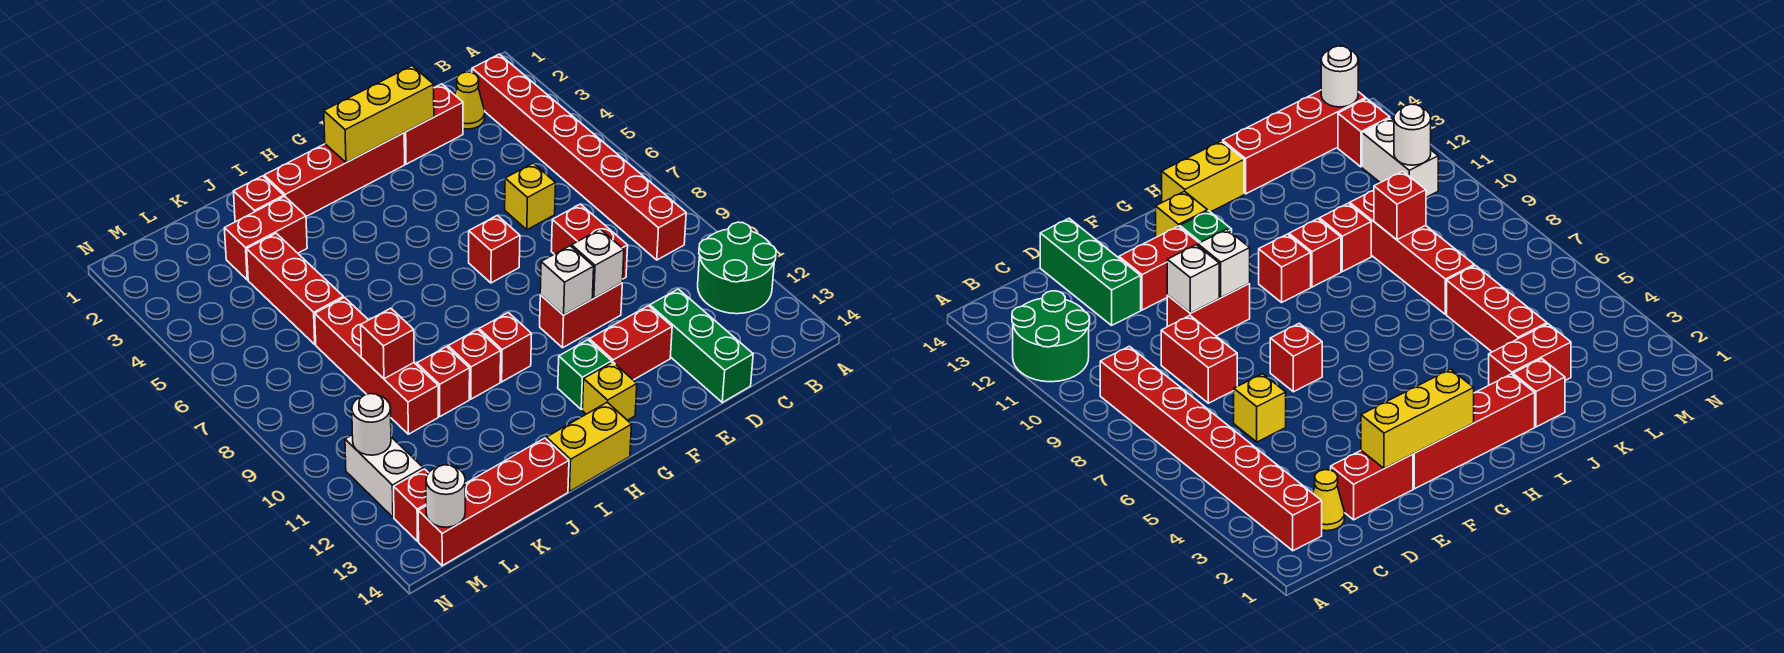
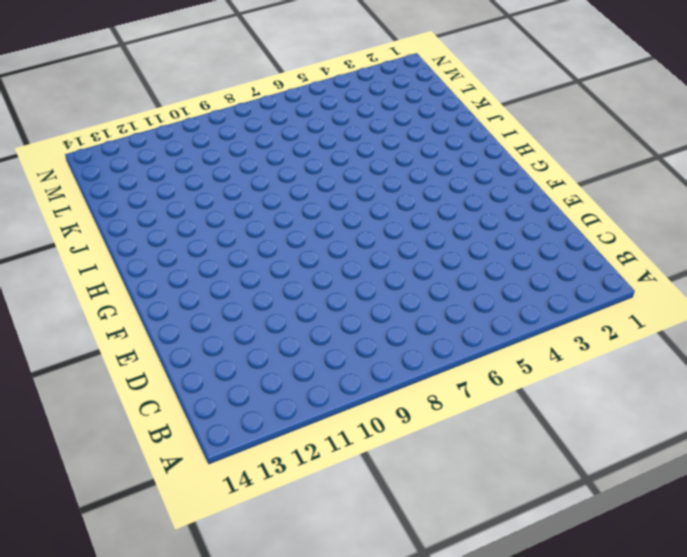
none -> green round brick A11:B12 level 1
none -> red brick B2:B9 level 1
none -> yellow cone C2 level 1
none -> red brick D2:E2 level 1

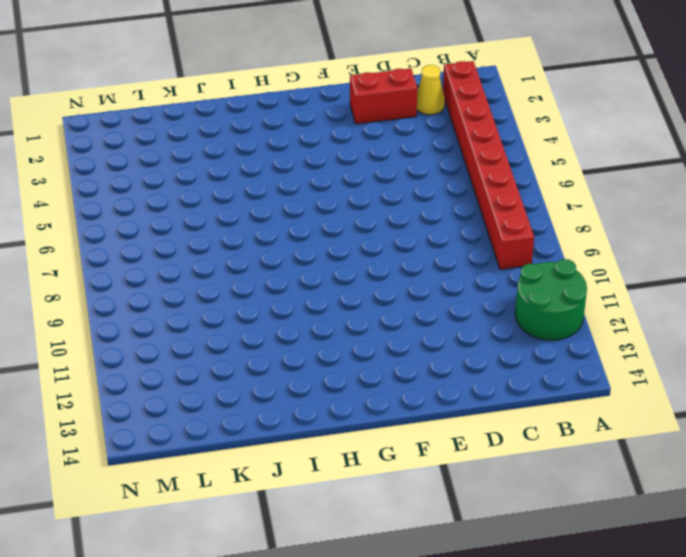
none -> yellow brick D6 level 1
none -> red brick D8:D9 level 1
none -> green brick D12:D14 level 1
none -> red brick E10:F10 level 1

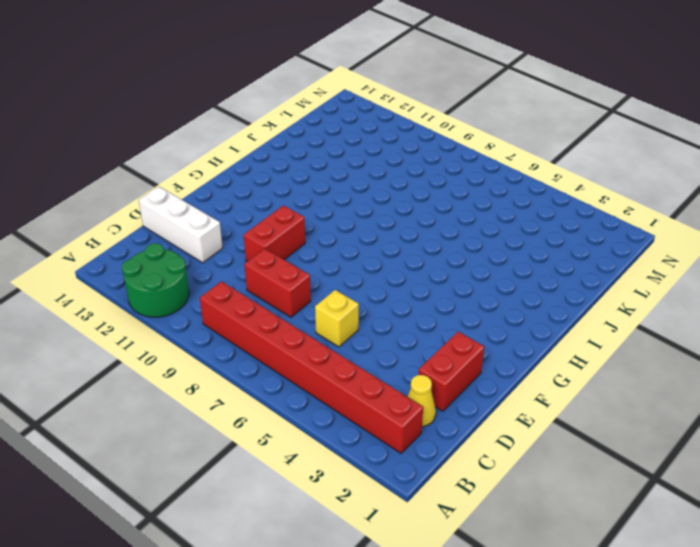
white brick D12:D14 level 1 -> green brick D12:D14 level 1
none -> red brick E12:F12 level 1
none -> red brick F2:I2 level 1
none -> red brick F7 level 1
none -> green brick G12 level 1

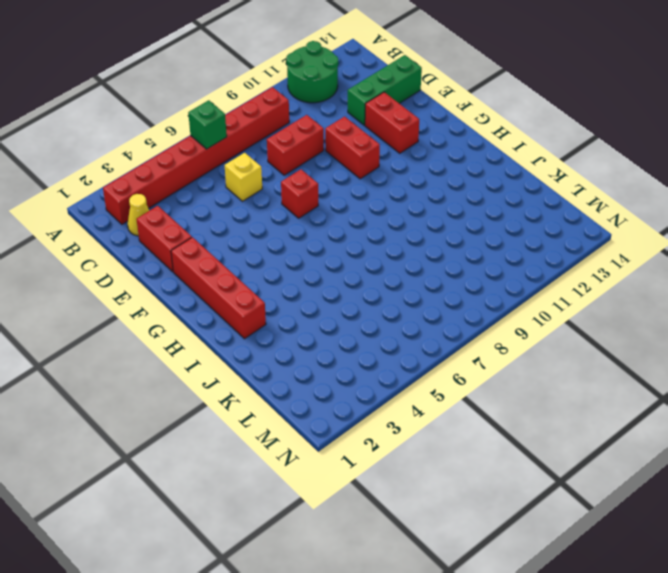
green brick B6 level 2 -> green brick G12 level 1
none -> yellow brick G13 level 1
none -> red brick H10 level 1
none -> yellow brick H14:I14 level 1
none -> red brick I10 level 1

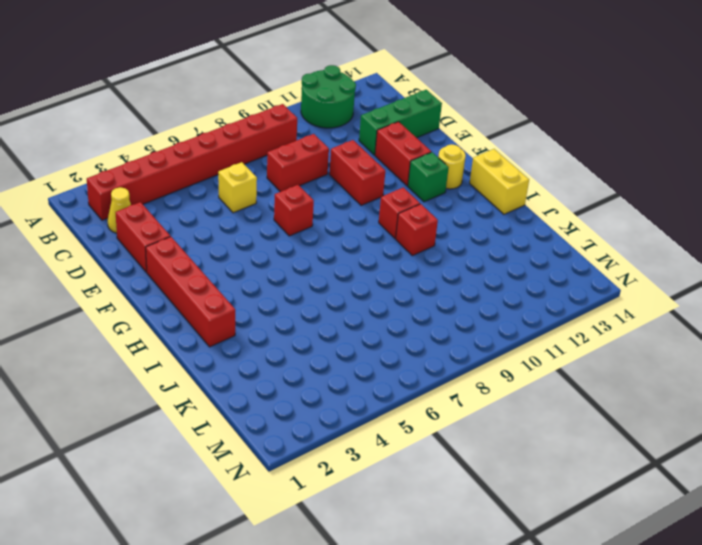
yellow round brick G13 level 1 -> yellow brick G13 level 1
none -> red brick J2 level 1
none -> red brick J3:K3 level 1
none -> red brick J10 level 1
none -> red brick J14:M14 level 1

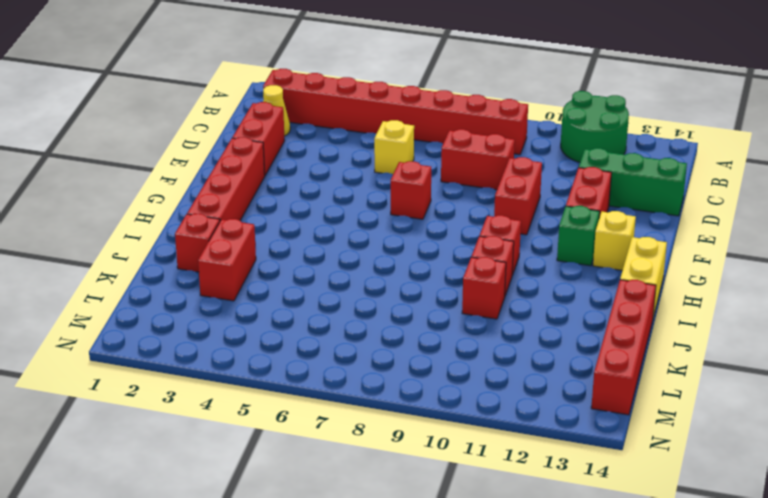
none -> red brick K4:K6 level 1
none -> red brick K7:K10 level 1
none -> white brick M11:M12 level 1
none -> red brick M13 level 1

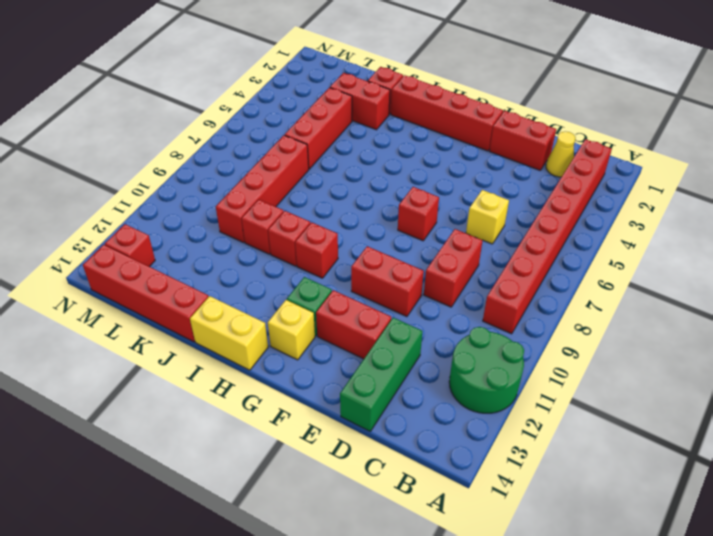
none -> white brick M11:M12 level 1
none -> yellow brick E2:G2 level 2
none -> white brick E10 level 2
none -> white brick F10 level 2

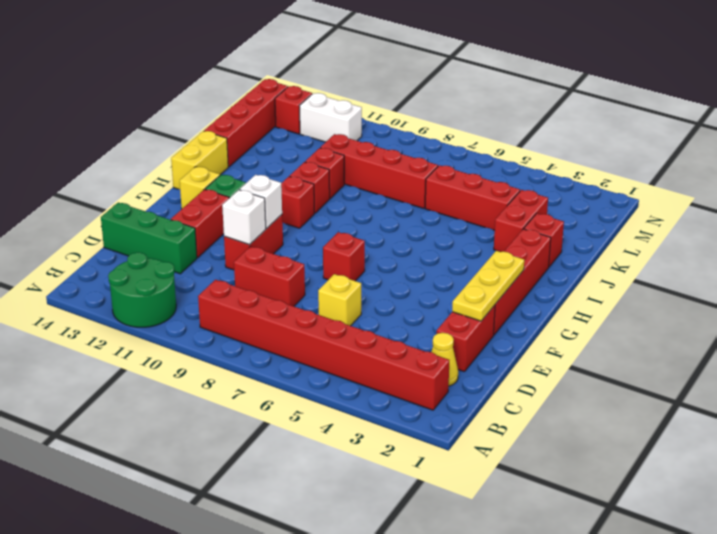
yellow plate E2:G2 level 2 -> yellow brick E2:G2 level 2
none -> red brick K9 level 2
none -> white round brick M11 level 2
none -> white round brick M14 level 2

